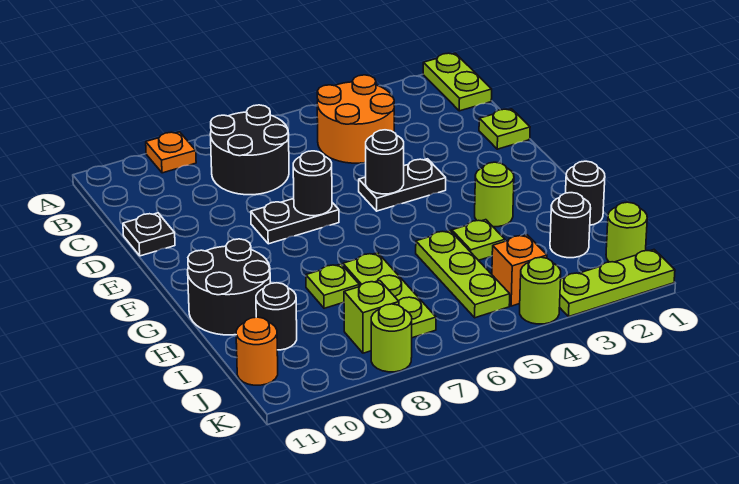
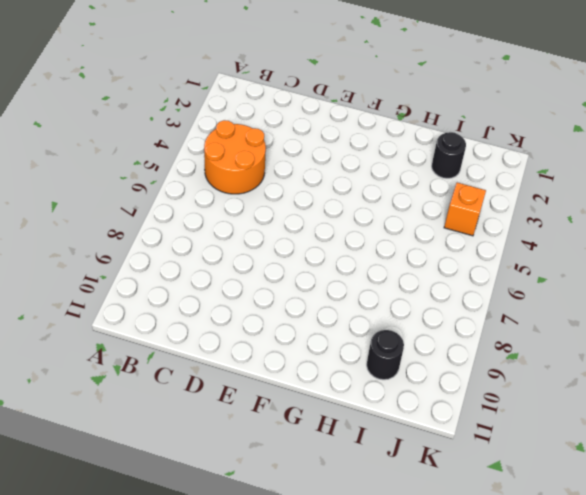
none -> lime plate A1:B1 level 1
none -> orange plate A9 level 1
none -> black round brick B7:C8 level 1

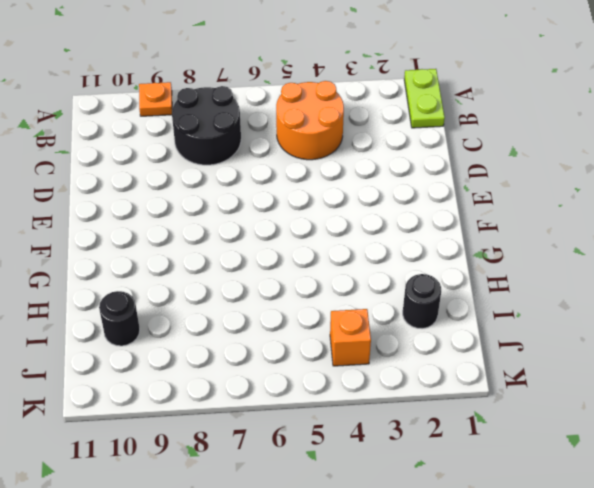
none -> lime plate D1 level 1
none -> black plate D11 level 1
none -> black plate E4:E5 level 1

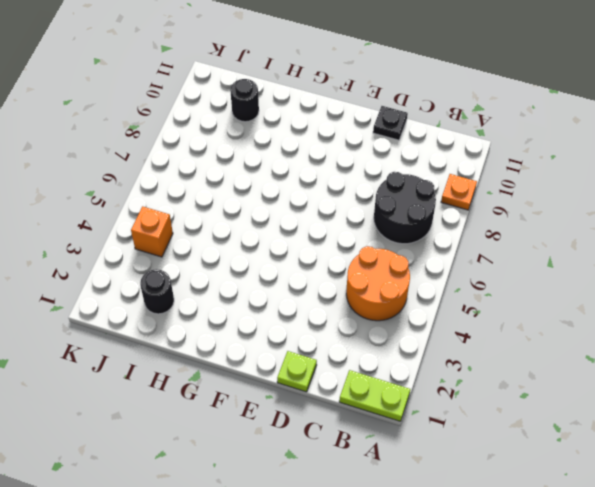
none -> black plate E4:E5 level 1
none -> black plate E7:E8 level 1
none -> lime round brick G3 level 1

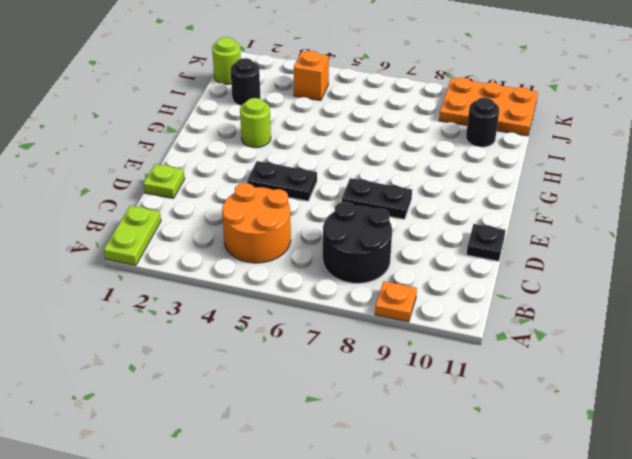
orange plate J9:K11 level 1 -> orange round brick J11 level 1
none -> black round brick G10:H11 level 1
none -> black round brick H1 level 1
none -> lime plate H4 level 1

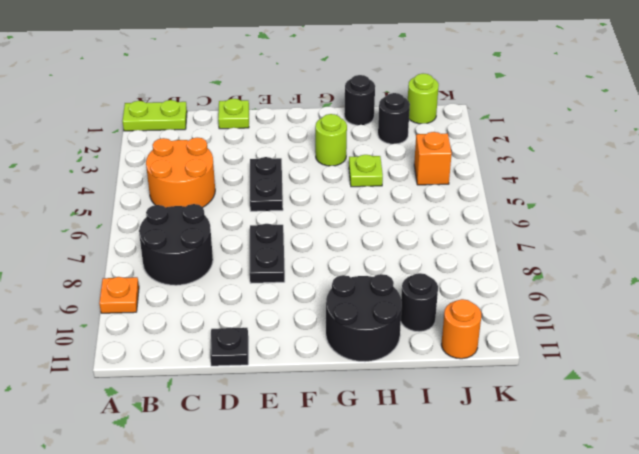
none -> lime plate H5:J5 level 1
none -> lime plate H7:J7 level 1
none -> lime plate H8 level 1

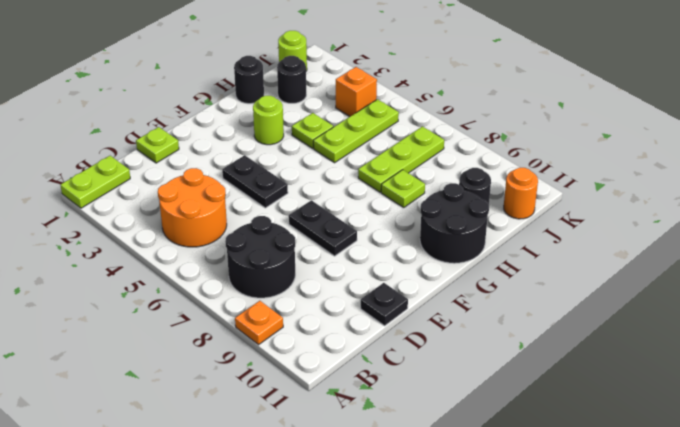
none -> lime brick J8 level 1
none -> lime plate K1:K3 level 1
none -> lime round brick K4 level 1

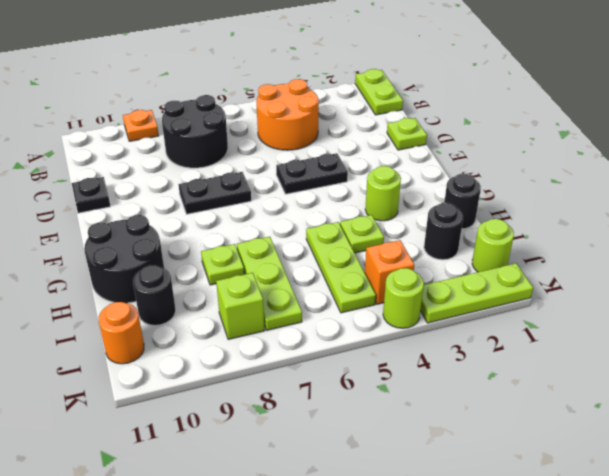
none -> lime round brick K8 level 1
none -> black round brick E5 level 2
none -> black round brick E7 level 2

